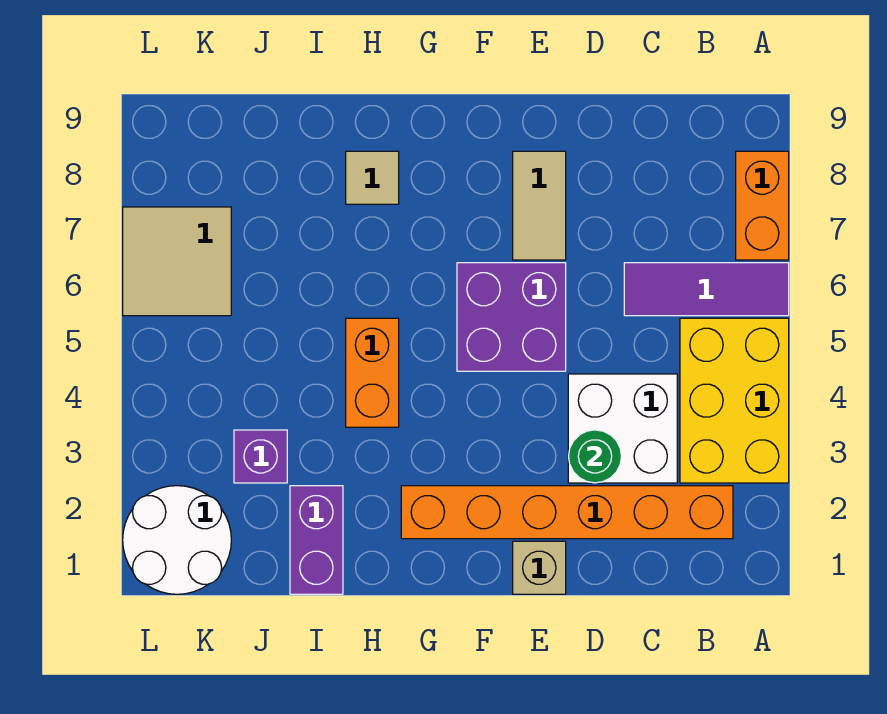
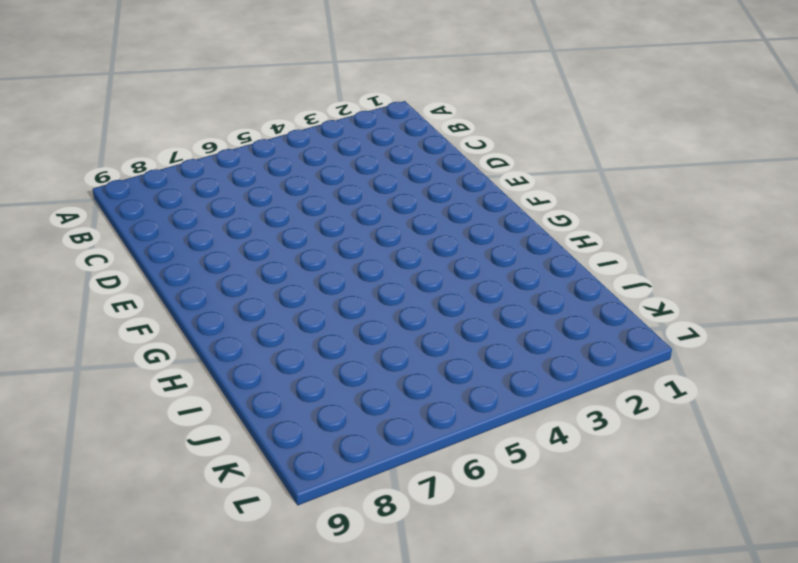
none -> yellow brick A3:B5 level 1
none -> purple tile A6:C6 level 1
none -> orange brick A7:A8 level 1

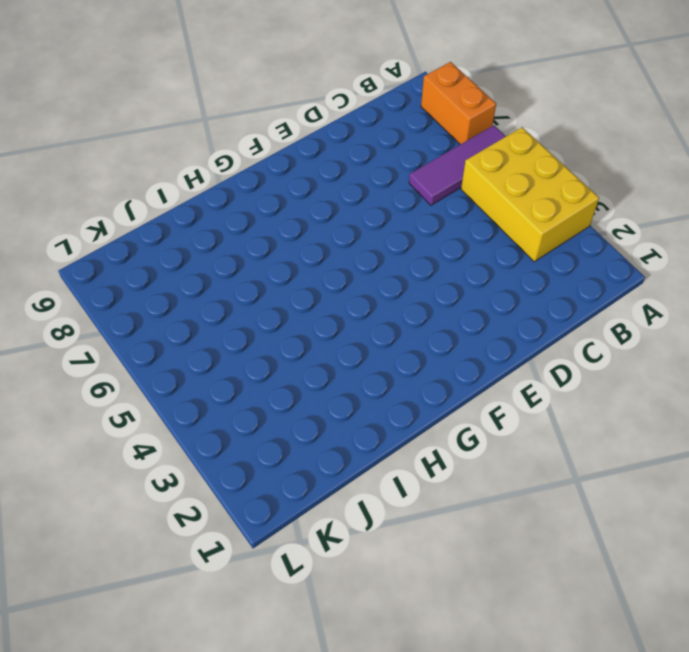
none -> orange brick B2:G2 level 1
none -> white brick C3:D4 level 1
none -> tan brick E1 level 1

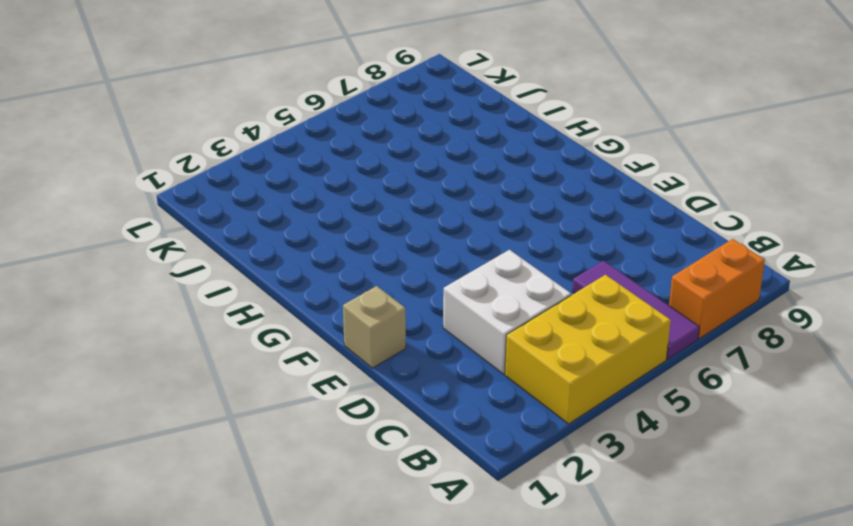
none -> orange brick B2:G2 level 1
none -> purple brick E5:F6 level 1
none -> tan tile E7:E8 level 1

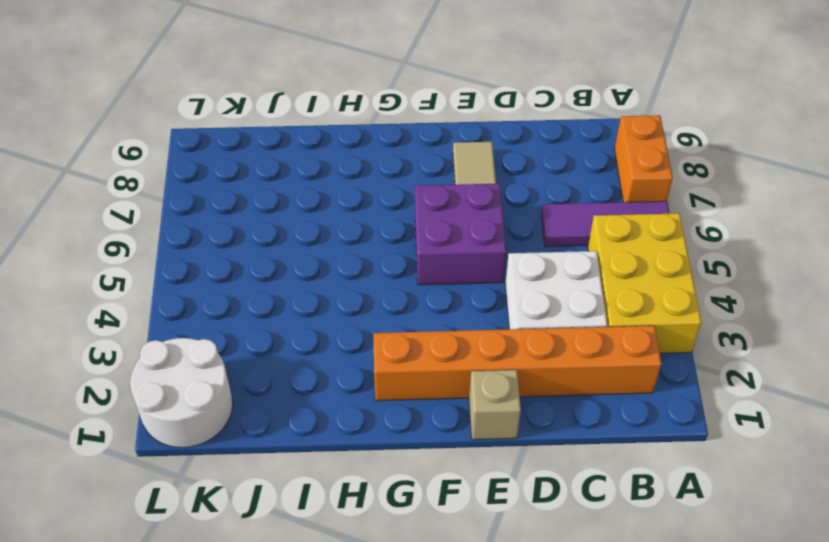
none -> orange brick H4:H5 level 1
none -> tan tile H8 level 1
none -> purple brick I1:I2 level 1

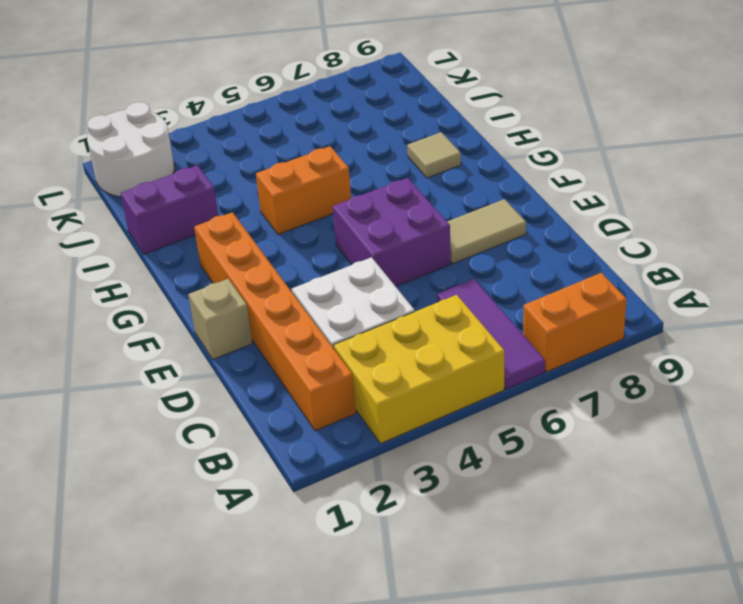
none -> purple brick J3 level 1
none -> tan tile K6:L7 level 1
none -> green round brick D3 level 2

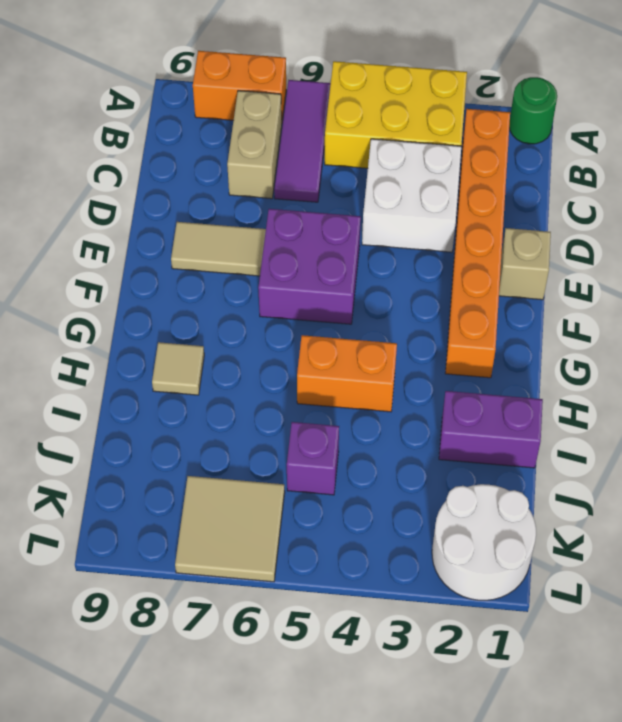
green round brick A1 level 1 -> green round brick D3 level 2
tan brick B7:C7 level 1 -> none
purple brick J5 level 1 -> purple brick J3 level 1

